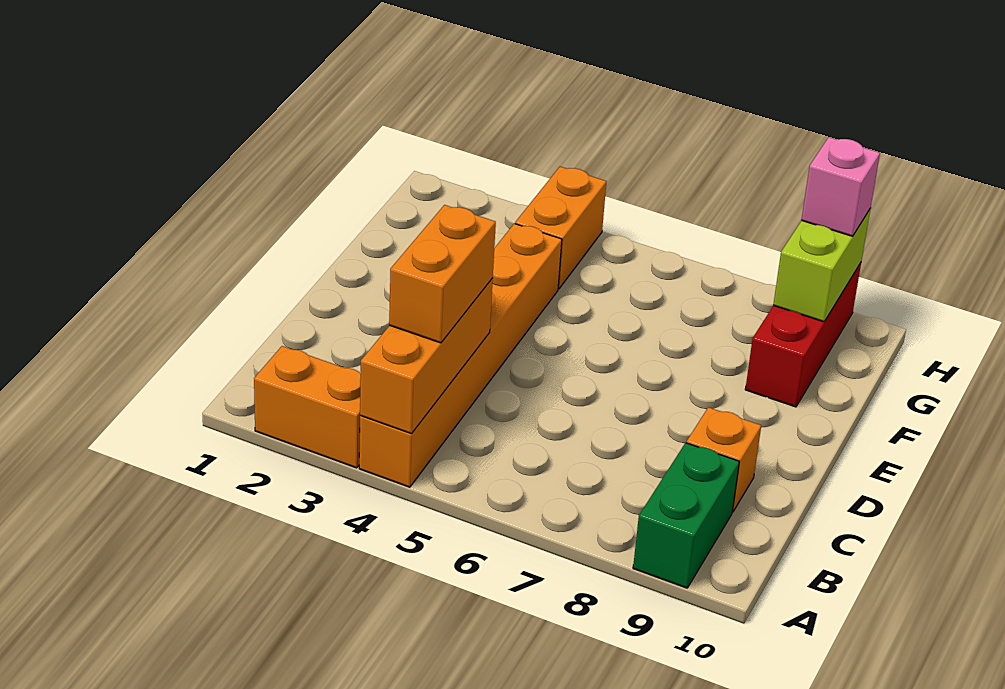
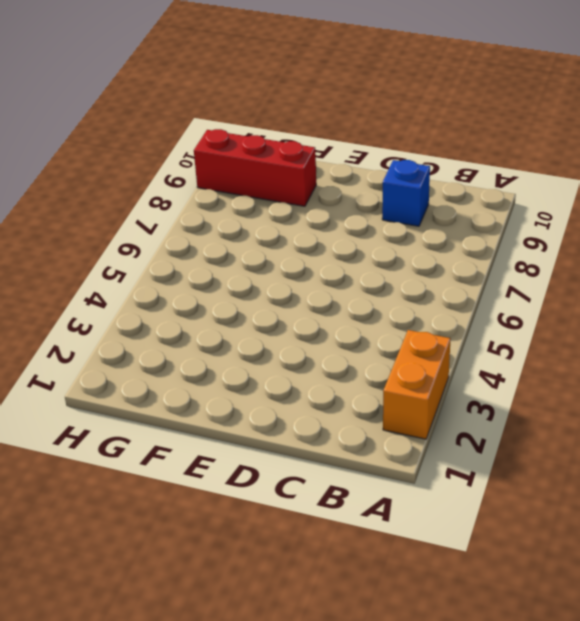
blue brick C9 level 1 -> orange brick C9 level 1
none -> orange brick A4:F4 level 1
none -> green brick A9:B9 level 1

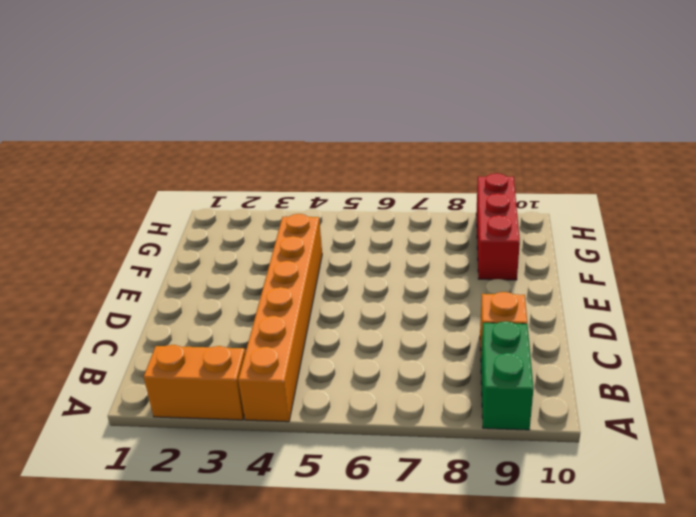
none -> orange brick G4:H4 level 1
none -> orange brick A4:C4 level 2

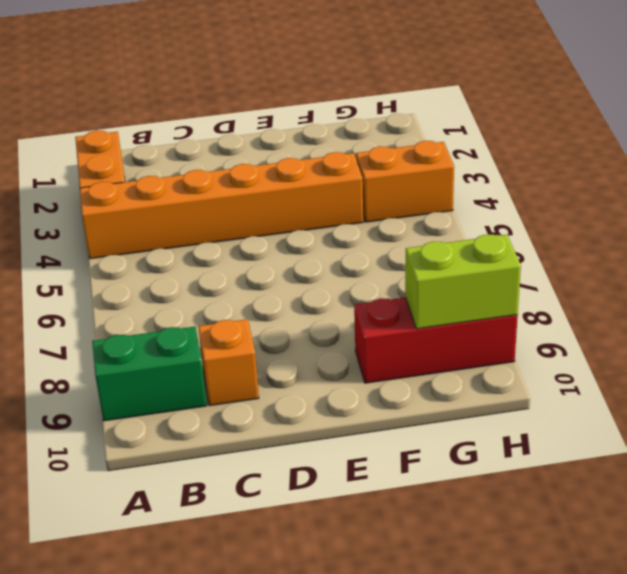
none -> orange brick A4:C4 level 2
none -> orange brick B4:C4 level 3

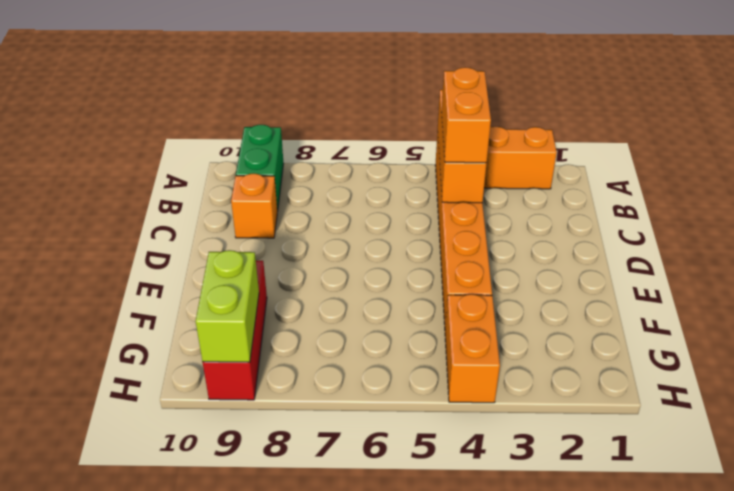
none -> pink brick H9 level 3

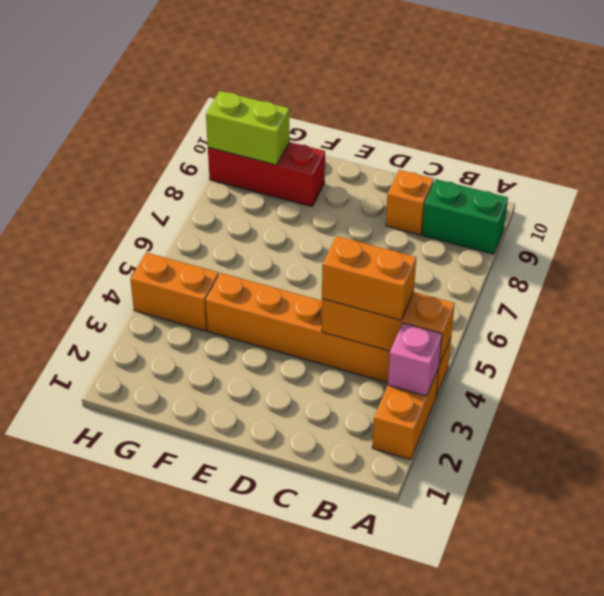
pink brick A3 level 2 -> pink brick H9 level 3

